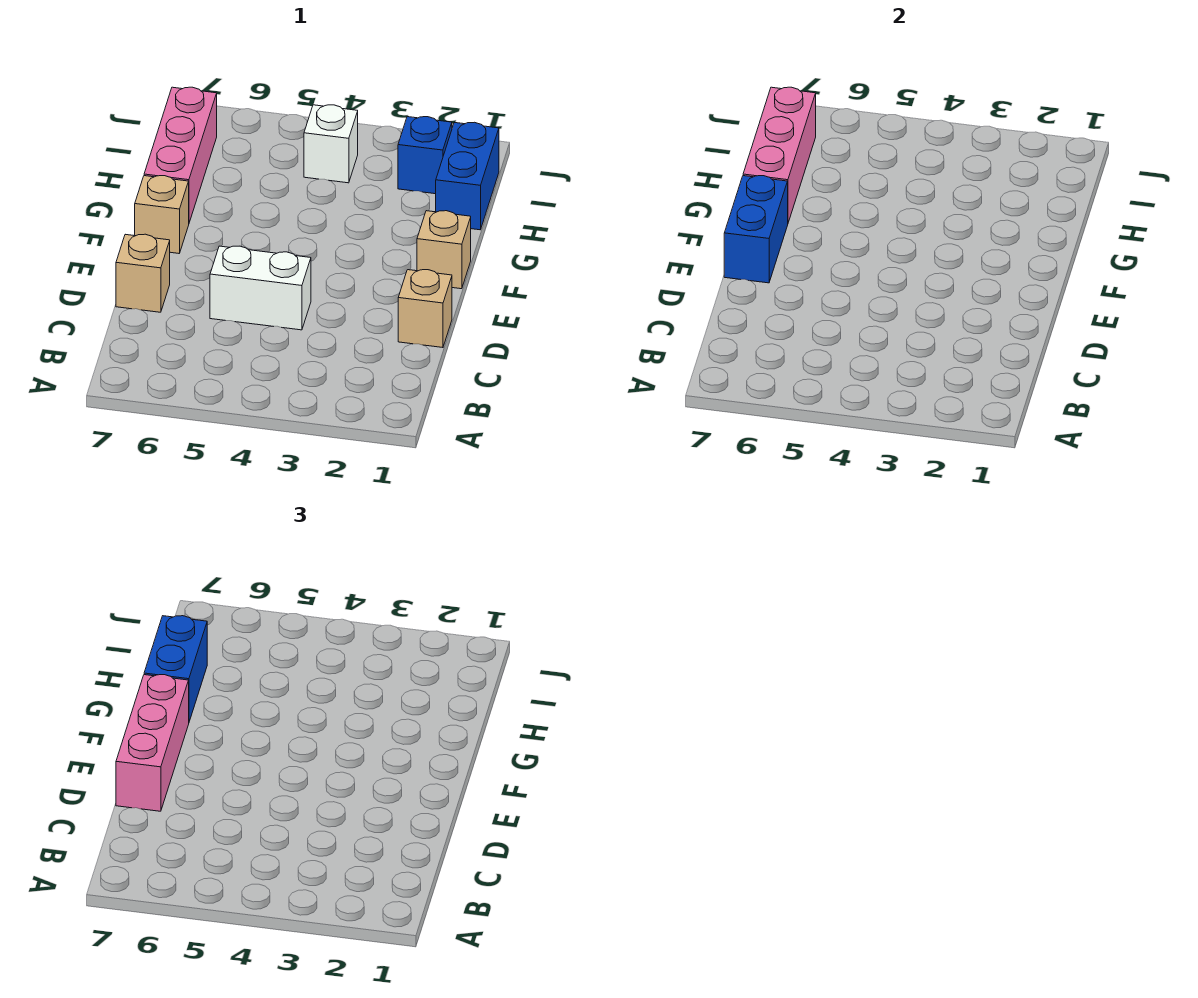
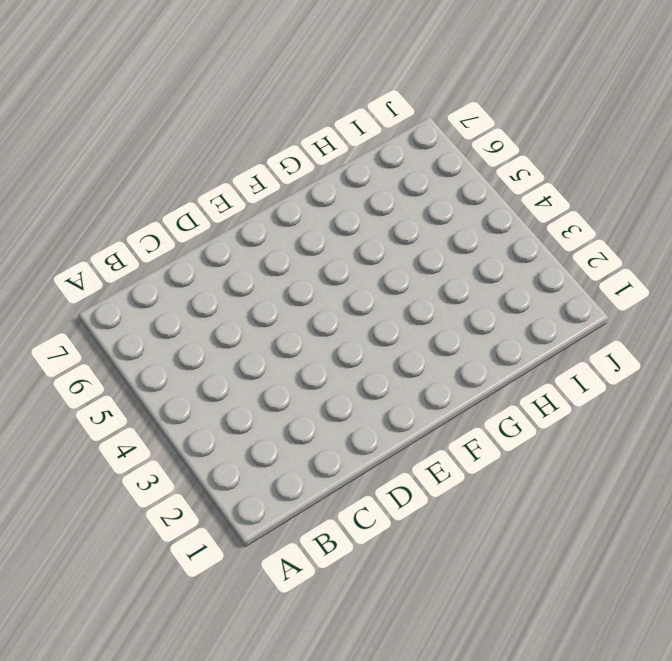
none -> tan brick D1 level 1
none -> white brick D4:D5 level 1
none -> tan brick D7 level 1

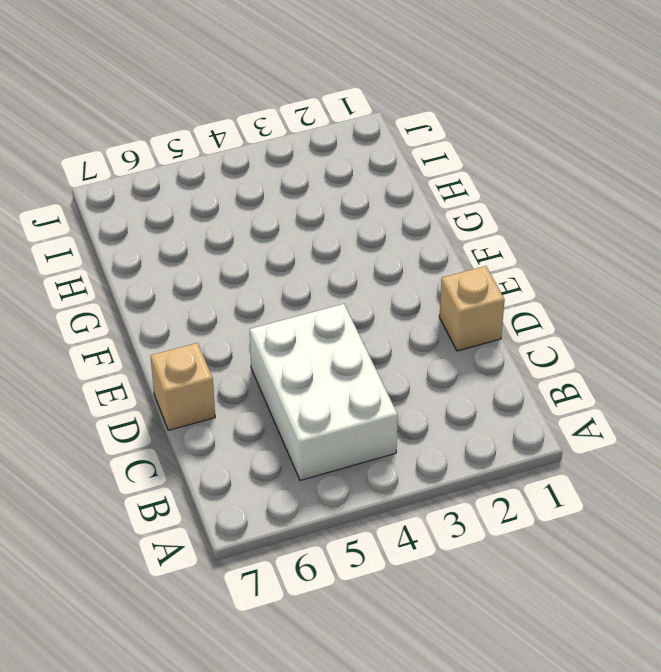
white brick B4:D5 level 1 -> white brick D4:D5 level 1
none -> tan brick F1 level 1
none -> tan brick F7 level 1
none -> pink brick G7:I7 level 1

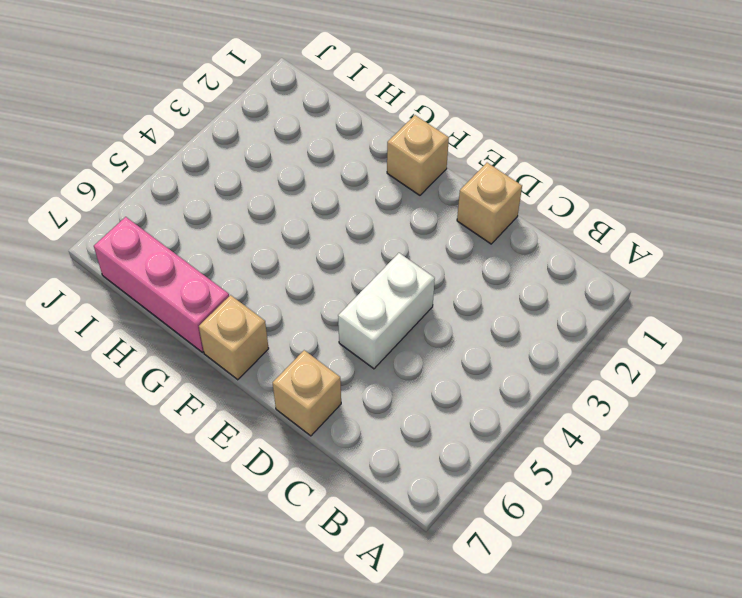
none -> blue brick H1:I1 level 1
none -> blue brick I2 level 1
none -> white brick I4 level 1

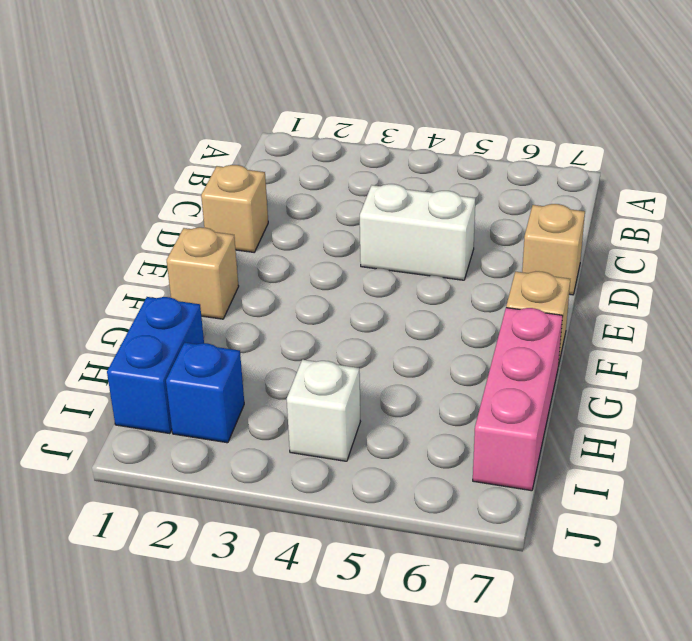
none -> blue brick E7:F7 level 2
none -> pink brick G7:I7 level 2
none -> pink brick D7:F7 level 3

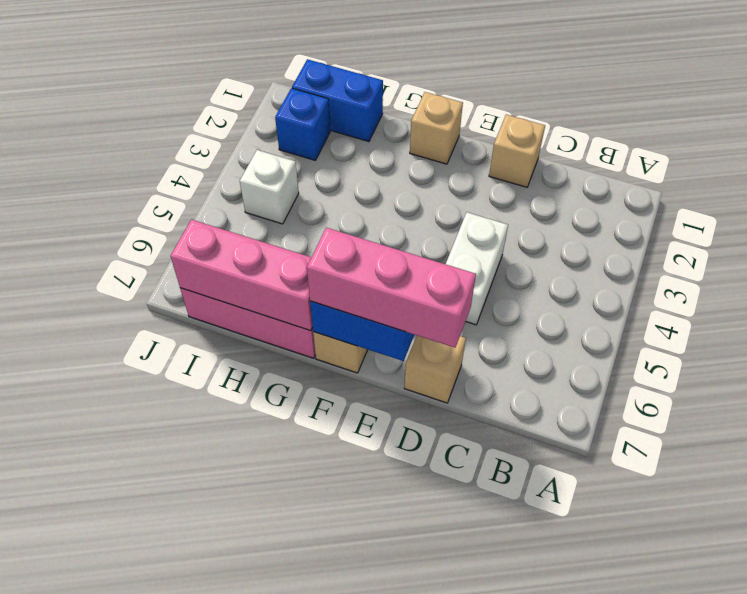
none -> blue brick G7:H7 level 3

